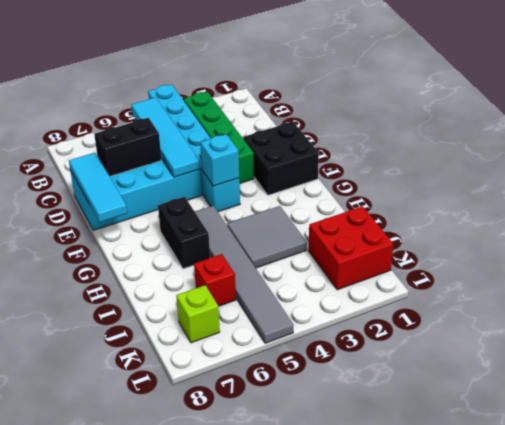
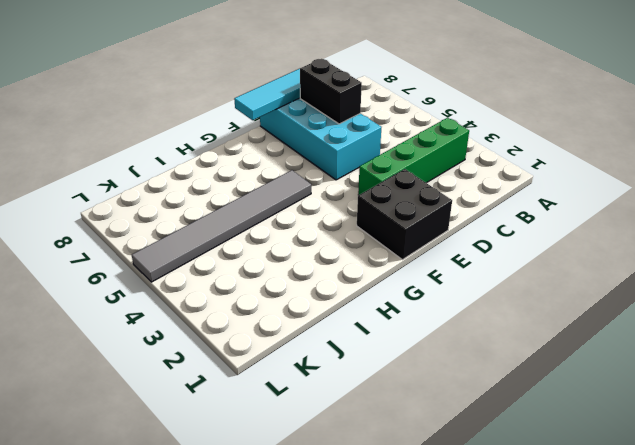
none -> cyan brick A4:F4 level 1
none -> black brick G6:H6 level 1
none -> grey tile H3:I4 level 1

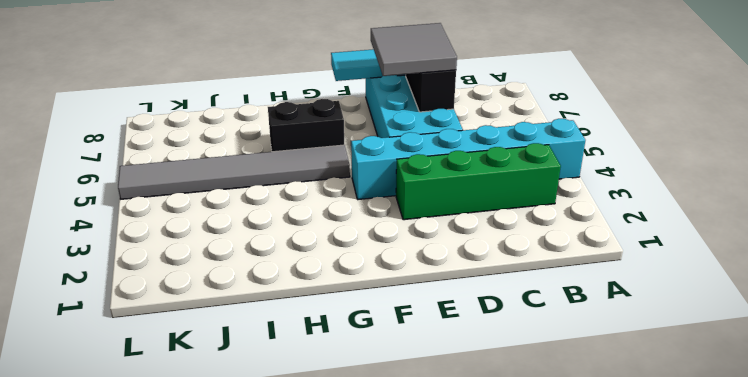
grey tile D6:E7 level 3 -> grey tile H3:I4 level 1
none -> black brick E1:F2 level 1
none -> red brick J1:K2 level 1
none -> red brick J6 level 1

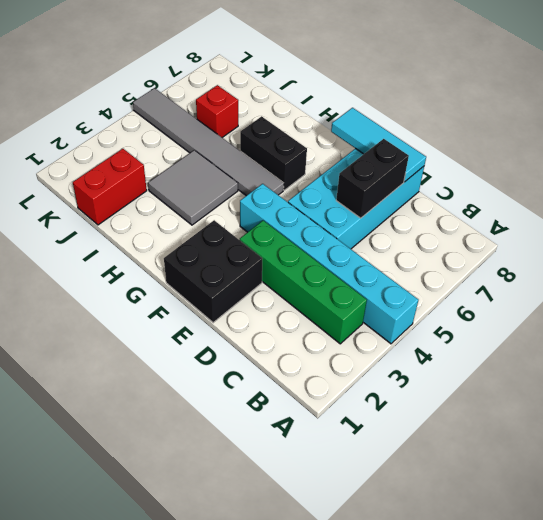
red brick J1:J2 level 1 -> red brick J1:K2 level 1
none -> lime brick K7 level 1
none -> cyan tile B5:E5 level 2
none -> cyan brick F4 level 2

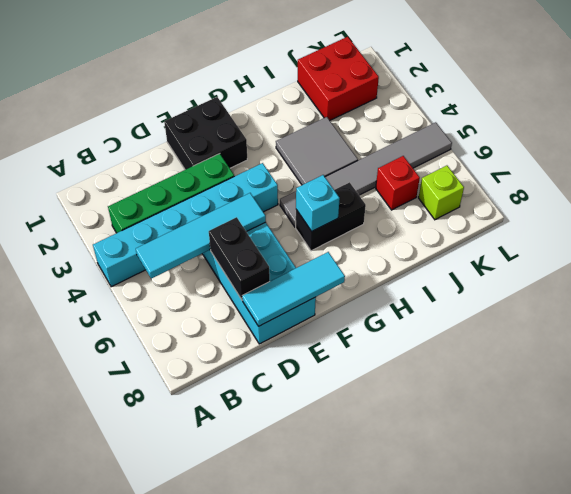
cyan brick G6 level 2 -> cyan brick F4 level 2

